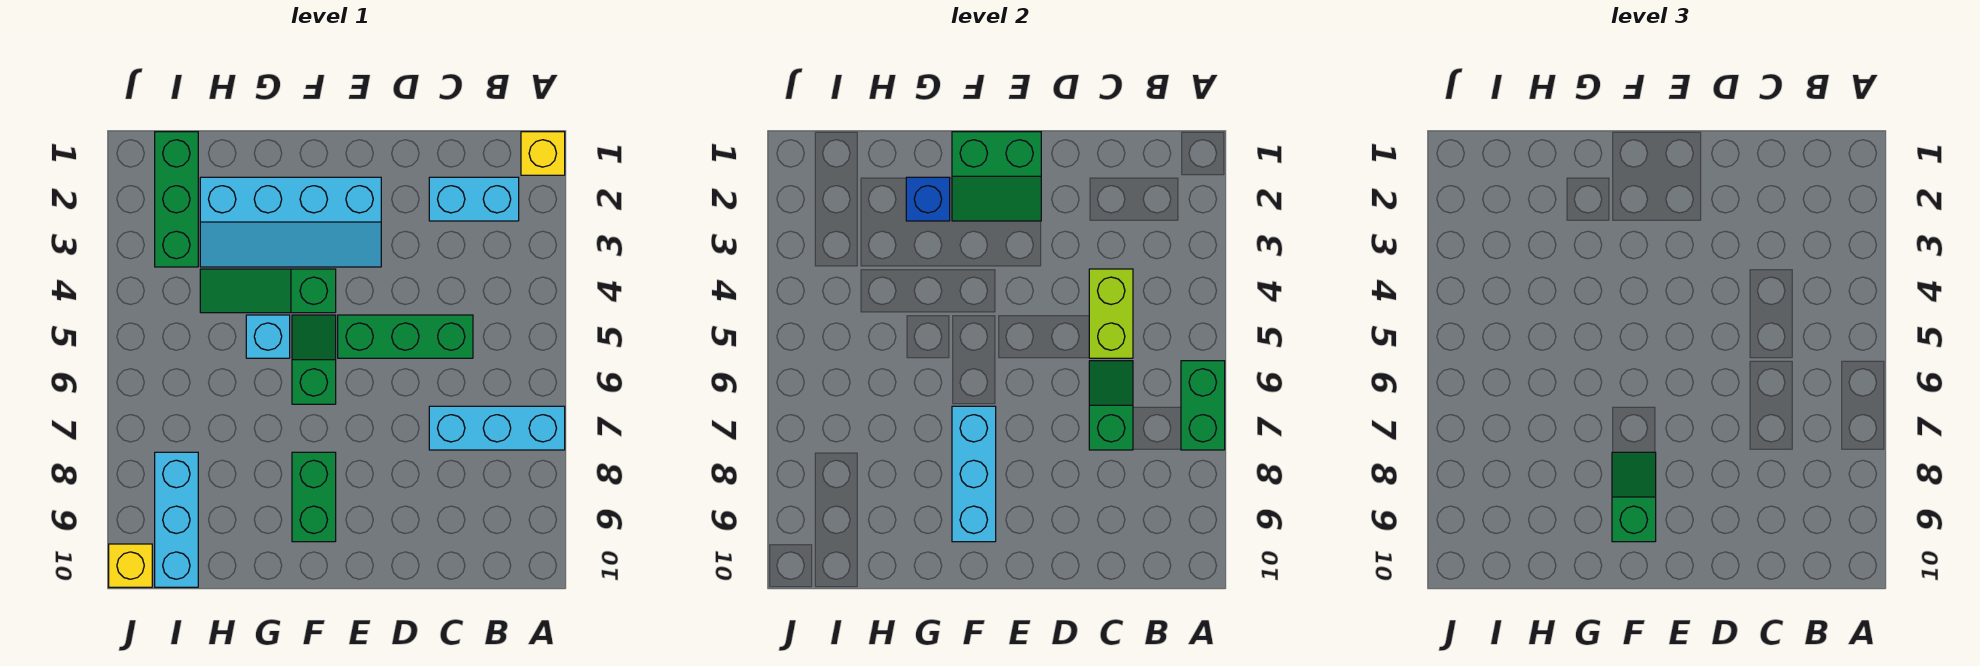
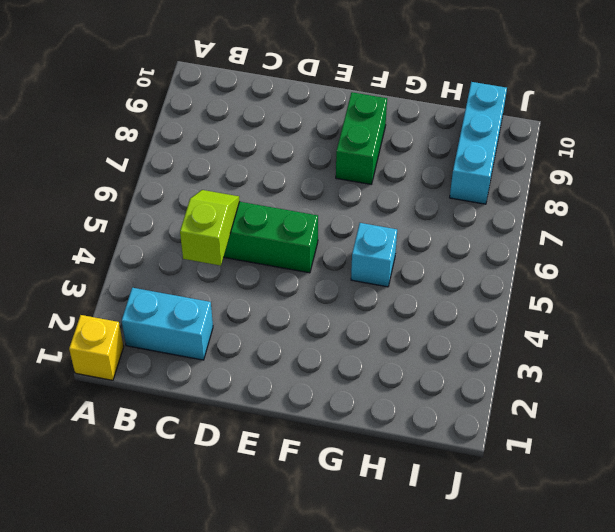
lime slope C4:C5 level 2 top 4 -> lime brick C4:C5 level 2
none -> cyan brick A7:C7 level 1
none -> cyan slope E2:H3 level 1 top 2
none -> green slope F4:H4 level 1 top F

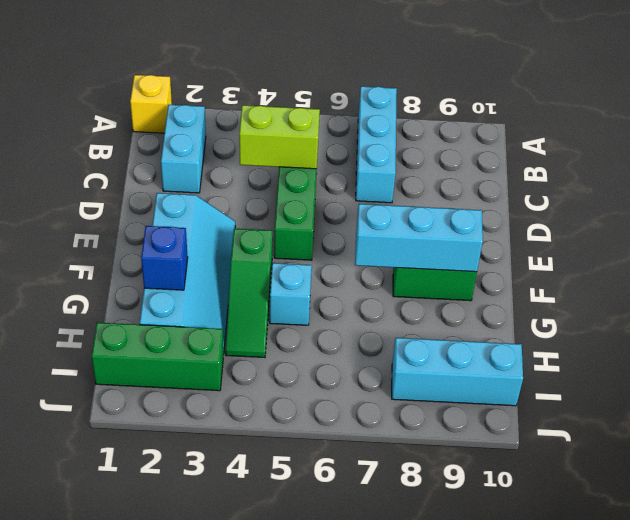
none -> green slope F5:F6 level 1 top 6
none -> yellow brick J10 level 1
none -> green brick A6:A7 level 2

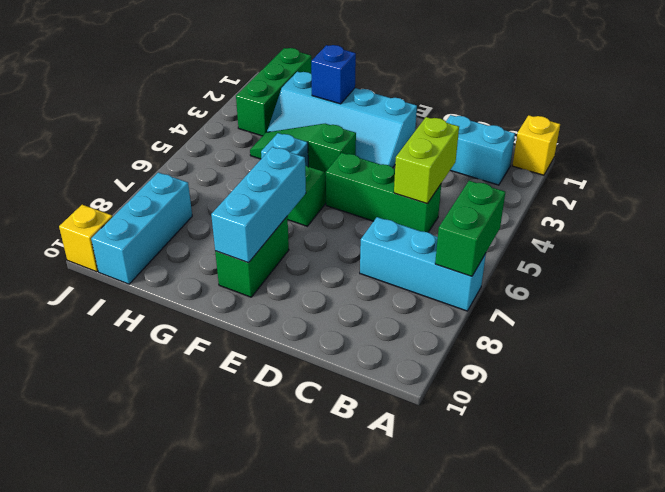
none -> green slope C6:C7 level 2 top 7
none -> green slope E1:F2 level 2 top 1
none -> green slope F8:F9 level 3 top 9

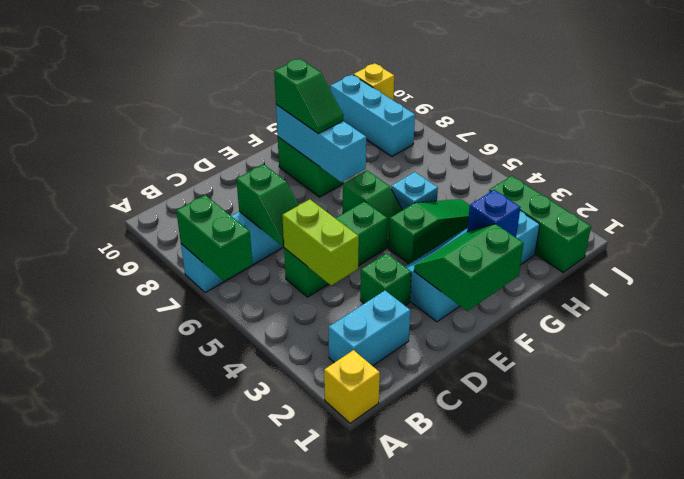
green brick D3 level 1 -> none

